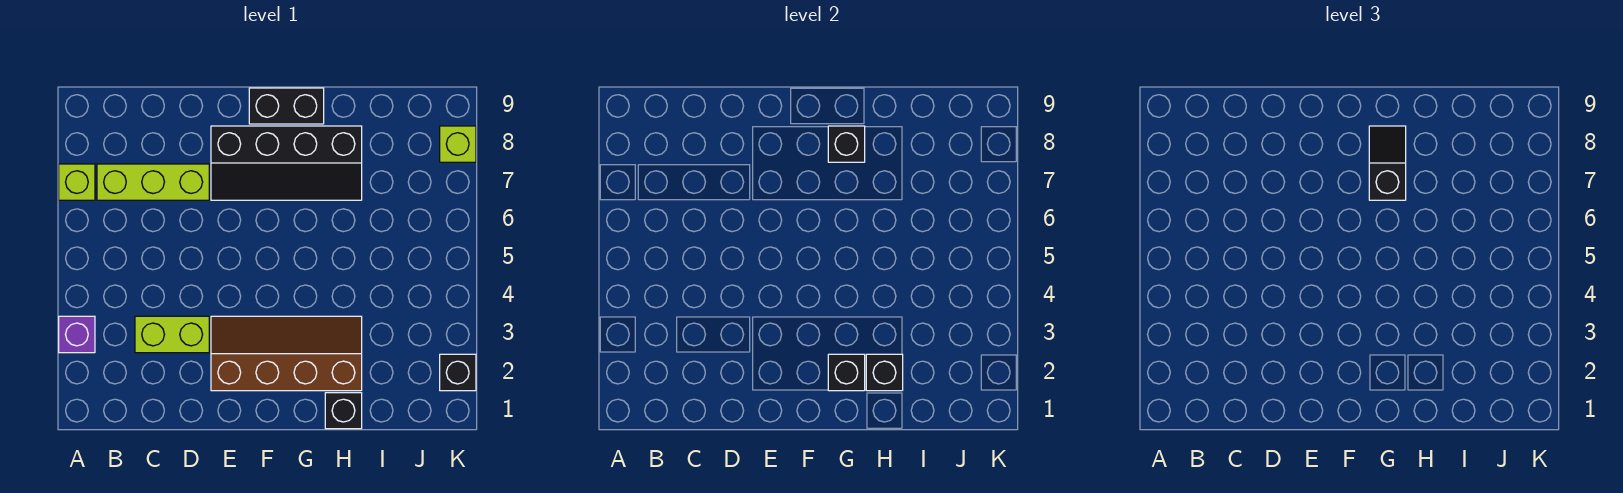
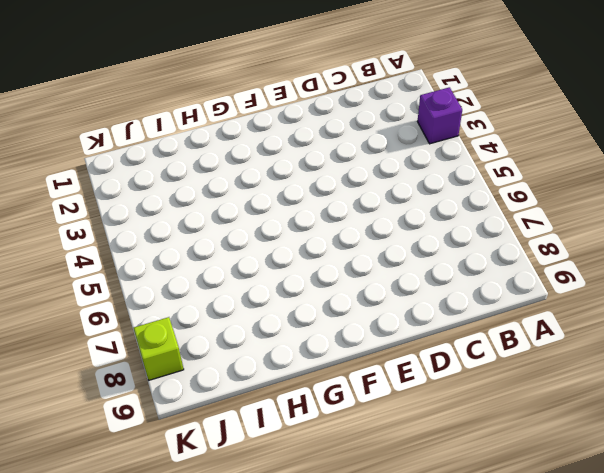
none -> lime brick A7 level 1
none -> lime brick B7:D7 level 1
none -> lime brick C3:D3 level 1

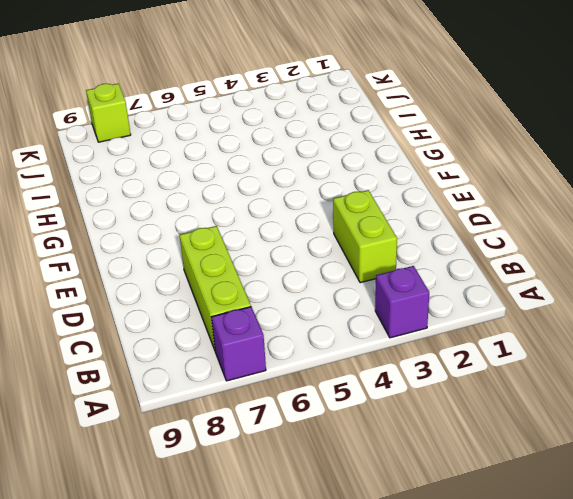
purple brick A7 level 1 -> lime brick A7 level 1
none -> brown slope E2:H3 level 1 top 2
none -> black slope E7:H8 level 1 top 8
none -> black brick F9:G9 level 1

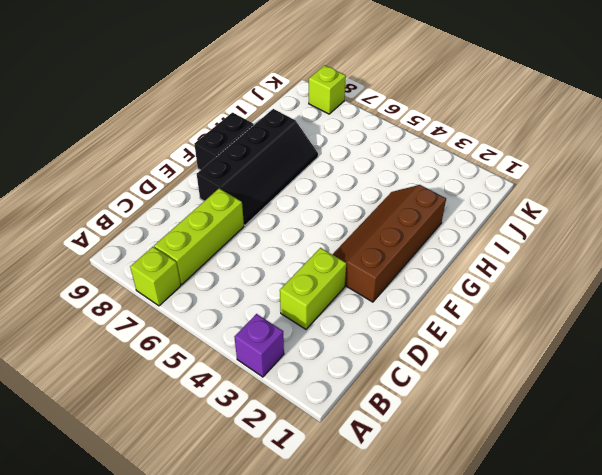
none -> black brick H1 level 1
none -> black brick K2 level 1
none -> black brick G2 level 2

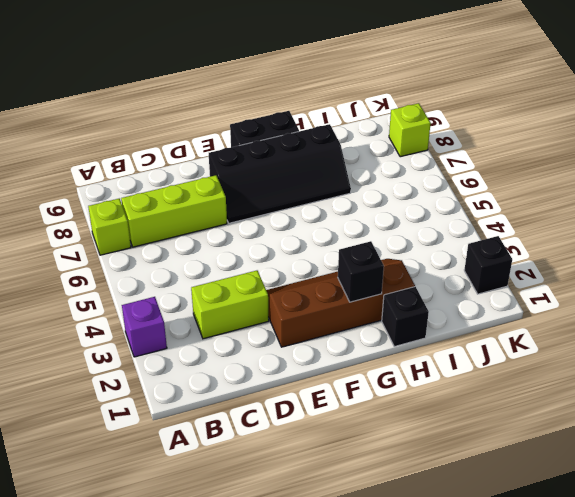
none -> black brick G8 level 2
none -> black brick H2 level 2
none -> black slope G7:G8 level 3 top 7

